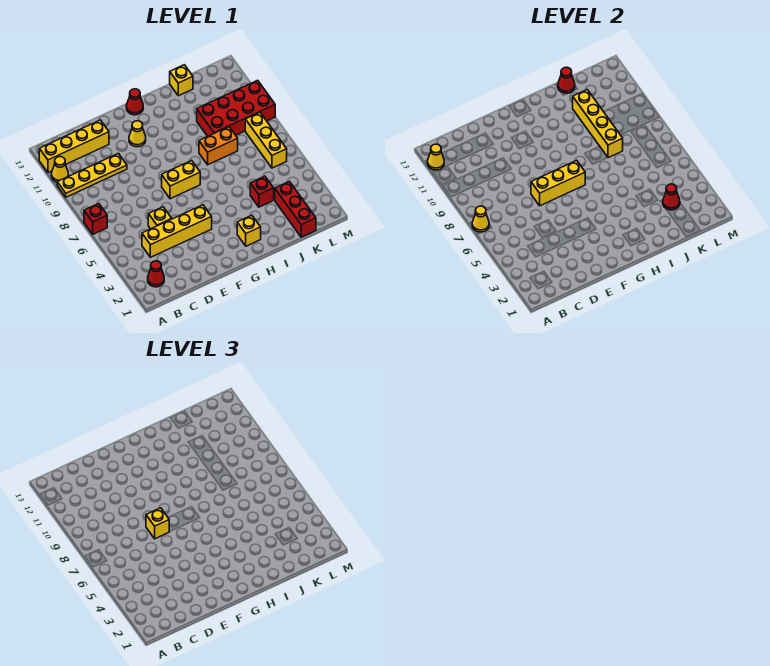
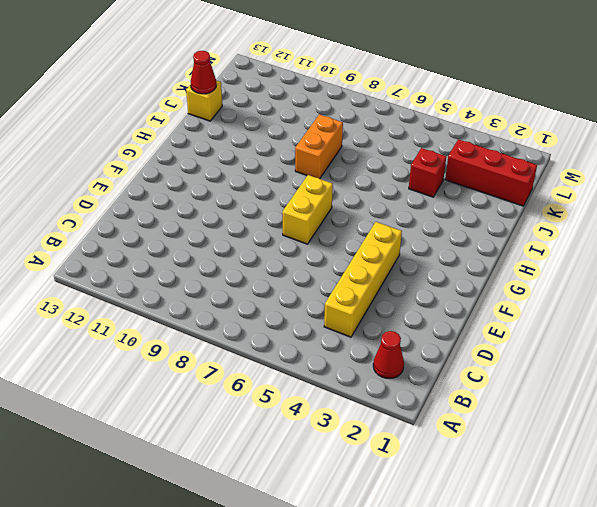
none -> red brick A7 level 1
none -> yellow plate A10:D10 level 1
none -> yellow cone A11 level 1

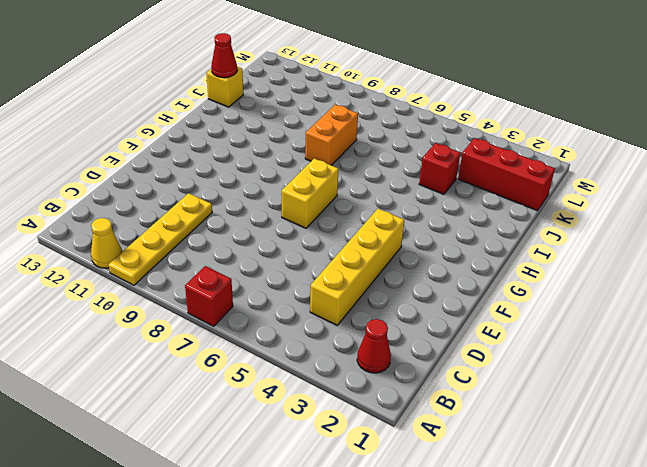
none -> yellow brick A12:D12 level 1
none -> yellow brick D5 level 1
none -> yellow cone F11 level 1

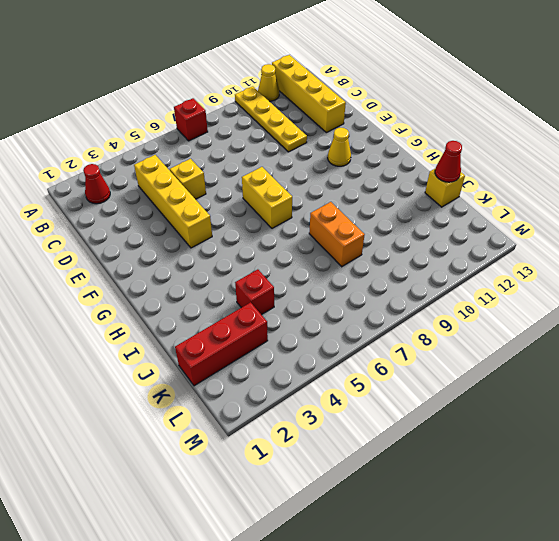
none -> red cone G13 level 1
none -> yellow brick H2 level 1
none -> red brick J9:M10 level 1

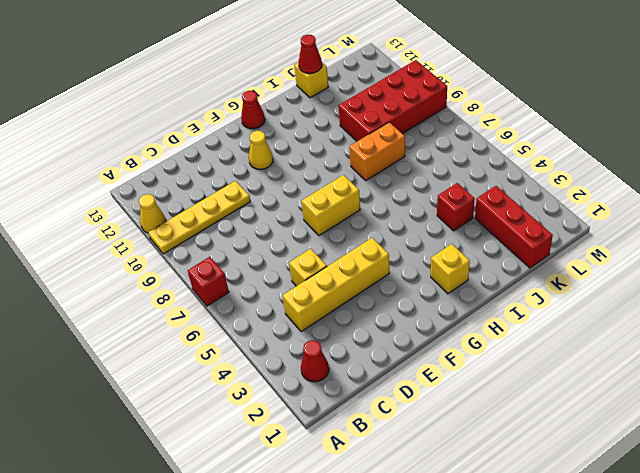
none -> yellow brick A12:D12 level 1
none -> yellow brick L6:L8 level 1
none -> yellow cone A7 level 2

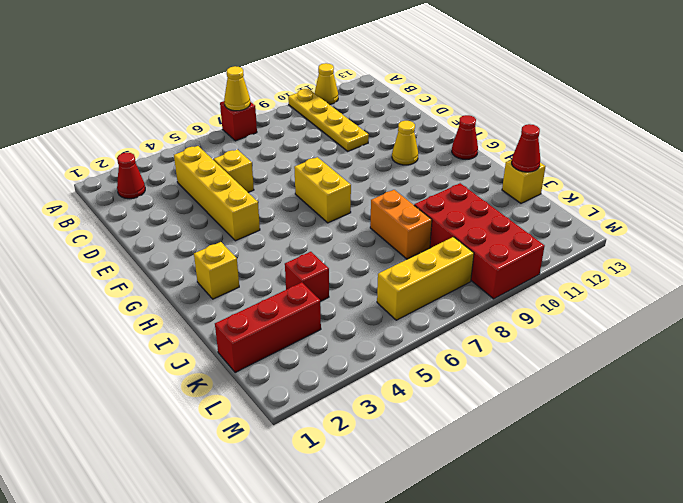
none -> yellow brick A12:D12 level 1
none -> yellow cone A12 level 2
none -> yellow brick E7:G7 level 2

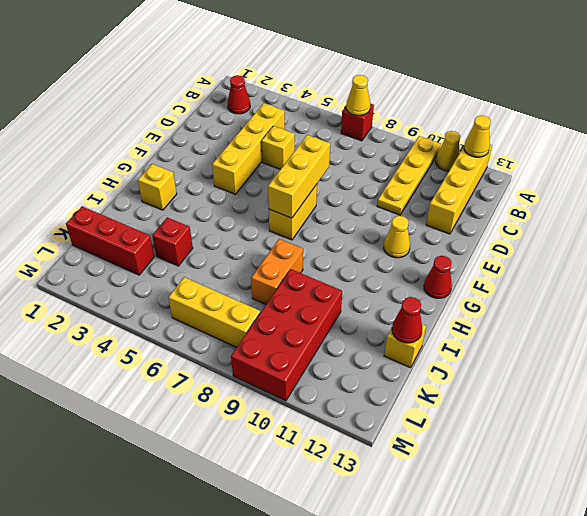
none -> yellow brick J8:J11 level 2
none -> red cone K3 level 2
none -> yellow brick E7 level 3

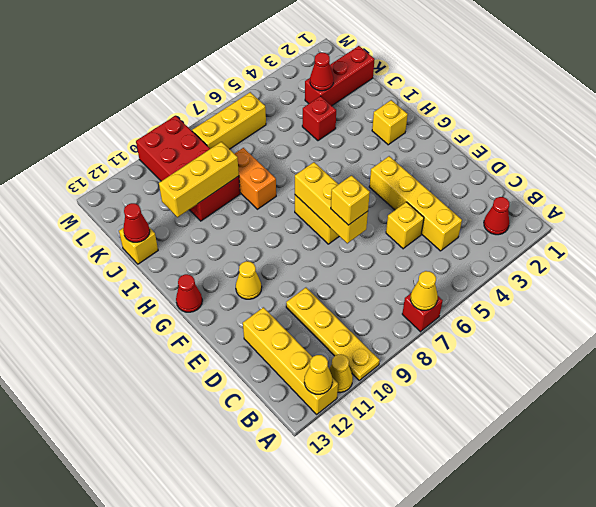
yellow brick J9:J11 level 2 -> yellow brick J8:J11 level 2

